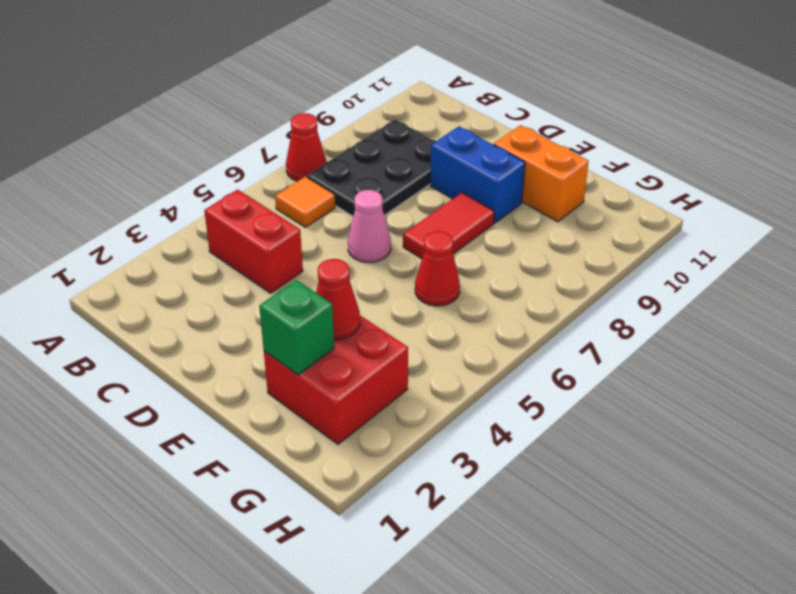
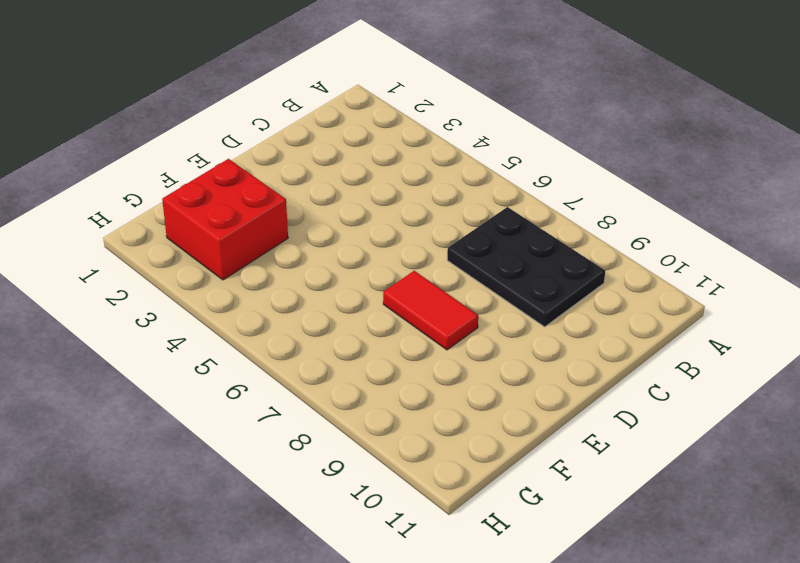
none -> red cone A7 level 1
none -> red brick B4:C4 level 1
none -> orange tile B6 level 1

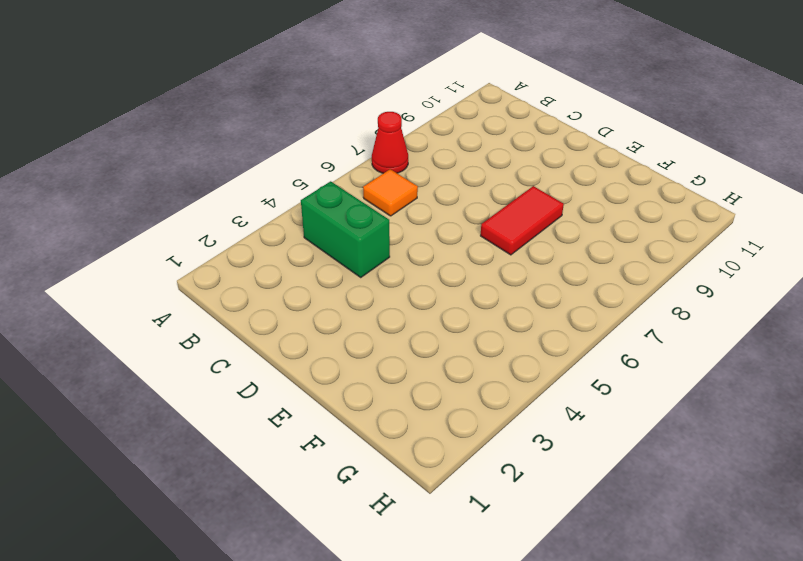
green brick B4:C4 level 1 -> red brick B4:C4 level 1
none -> black plate B7:C9 level 1
none -> pink cone D6 level 1
none -> blue brick D9:E9 level 1

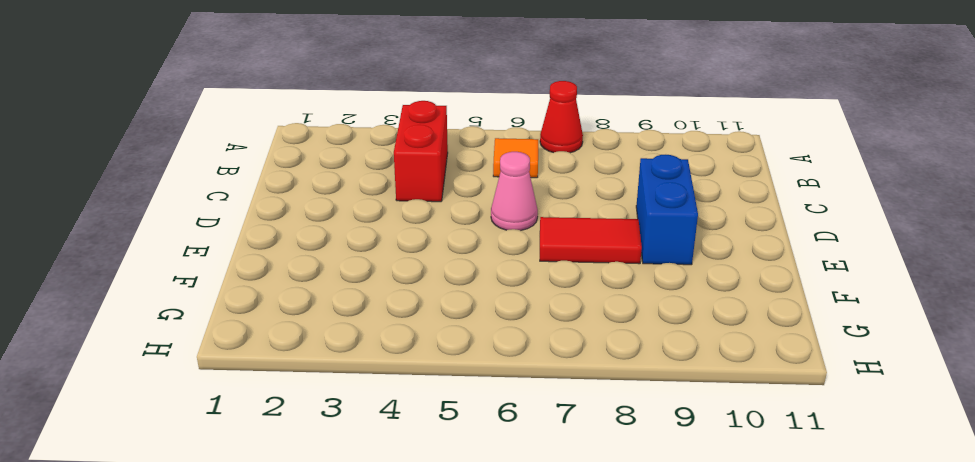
none -> black plate B7:C9 level 1
none -> orange brick E10:F10 level 1
none -> red brick F2:G3 level 1

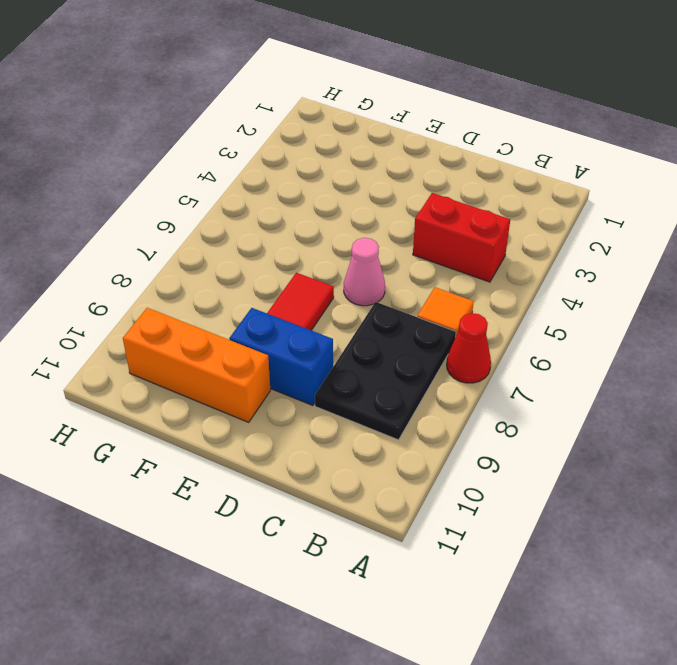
orange brick E10:G10 level 1 -> orange brick E10:F10 level 1
none -> red brick F2:G3 level 1
none -> red cone F6 level 1
none -> green brick F2 level 2

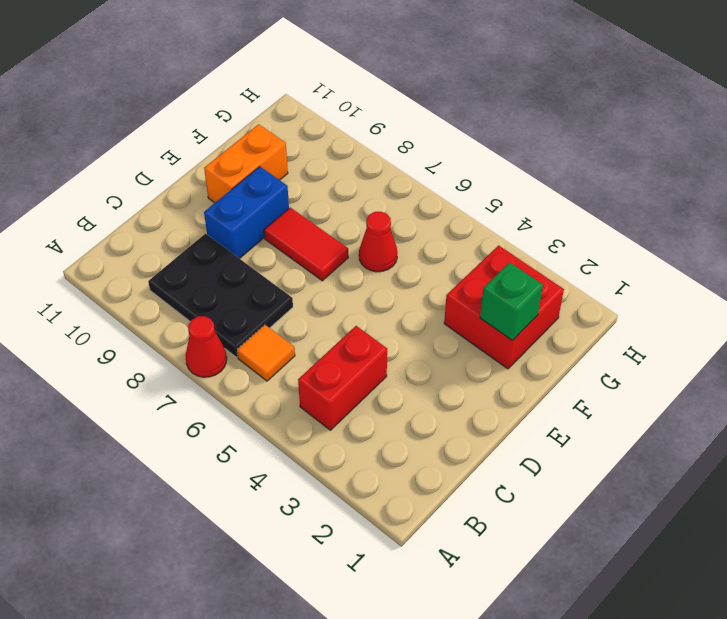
none -> pink cone D6 level 1
none -> red cone F3 level 2

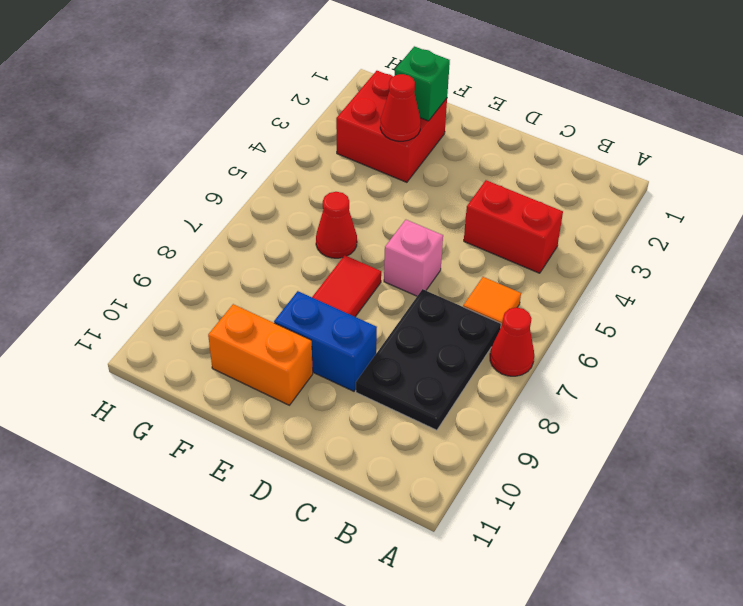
pink brick D6 level 1 -> pink cone D6 level 1

